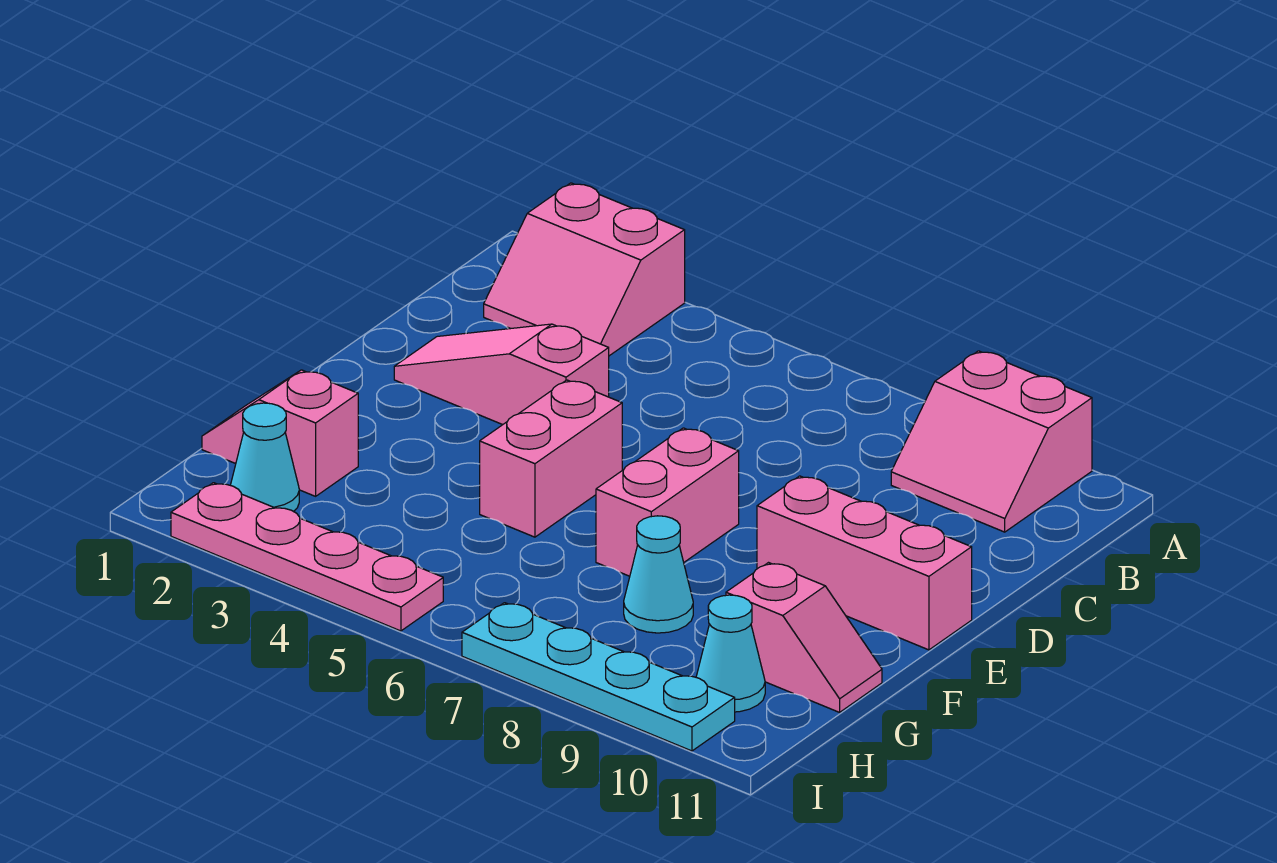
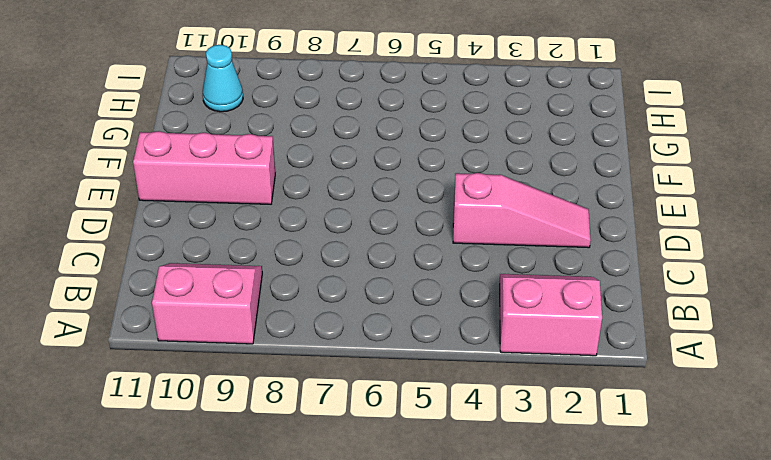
none -> pink brick E5:F5 level 1
none -> pink brick E7:F7 level 1
none -> pink slope G1:G2 level 1 top 2

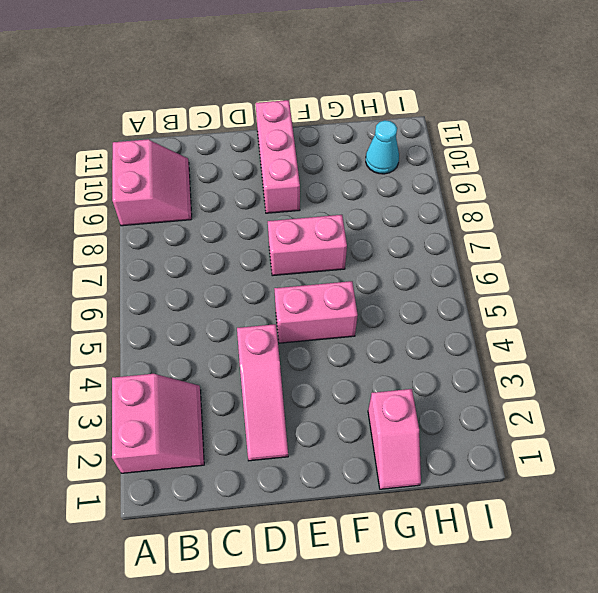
none -> cyan cone G8 level 1
none -> pink slope G10:G11 level 1 top 10
none -> cyan cone H2 level 1

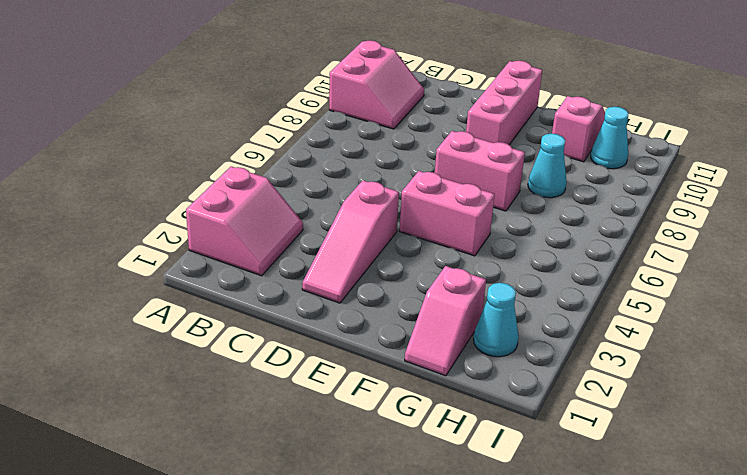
none -> pink plate I2:I5 level 1
none -> cyan plate I7:I10 level 1

